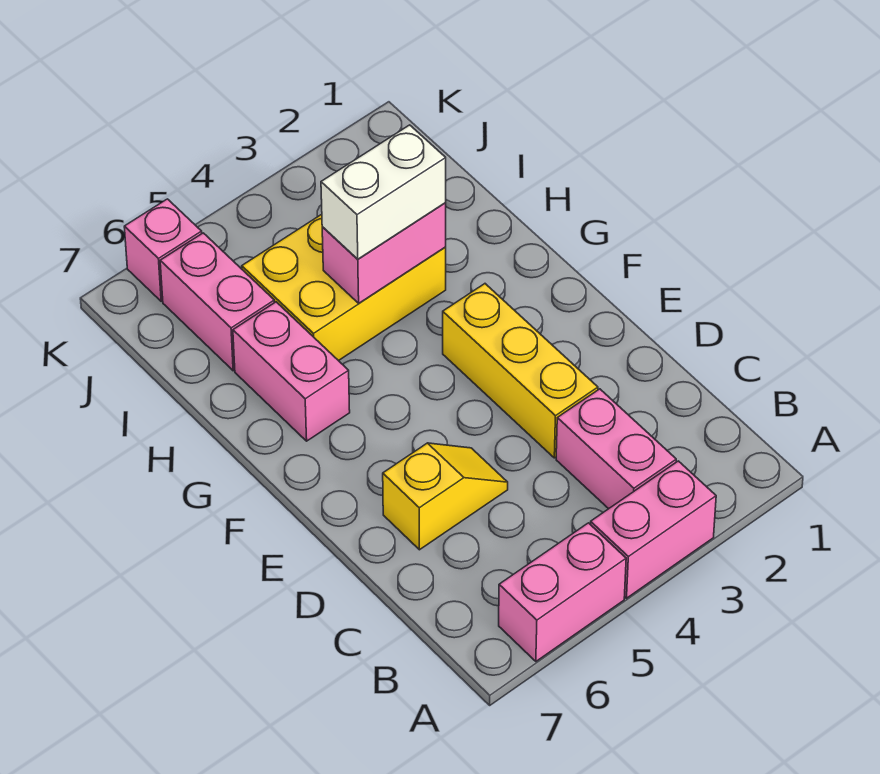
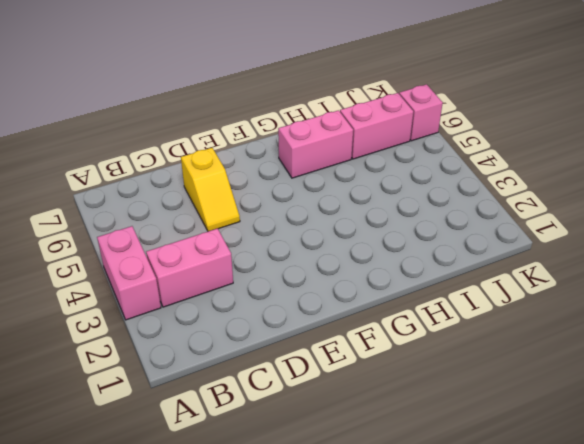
none -> pink brick A5:A6 level 1
none -> yellow brick D3:F3 level 1

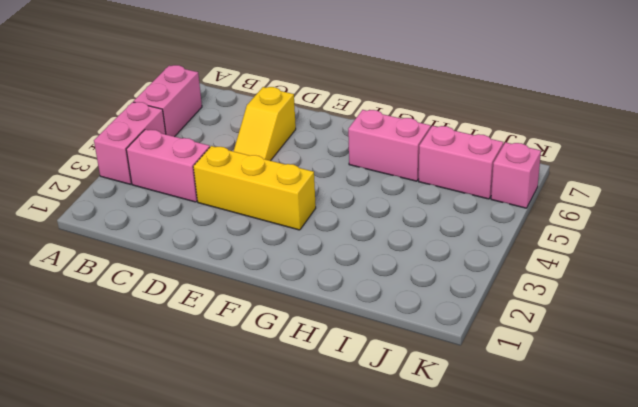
none -> yellow brick H3:I5 level 1
none -> pink brick H3:H4 level 2

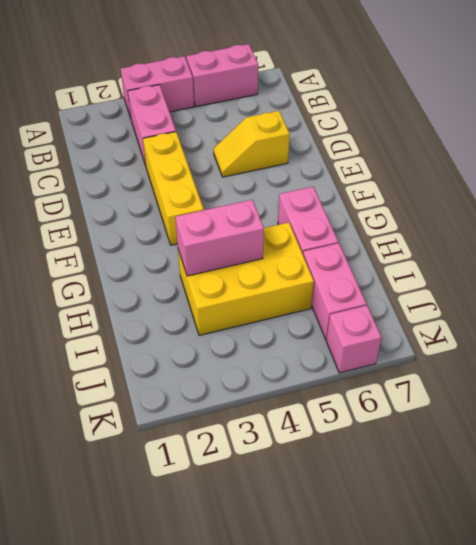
none -> white brick H3:H4 level 3

